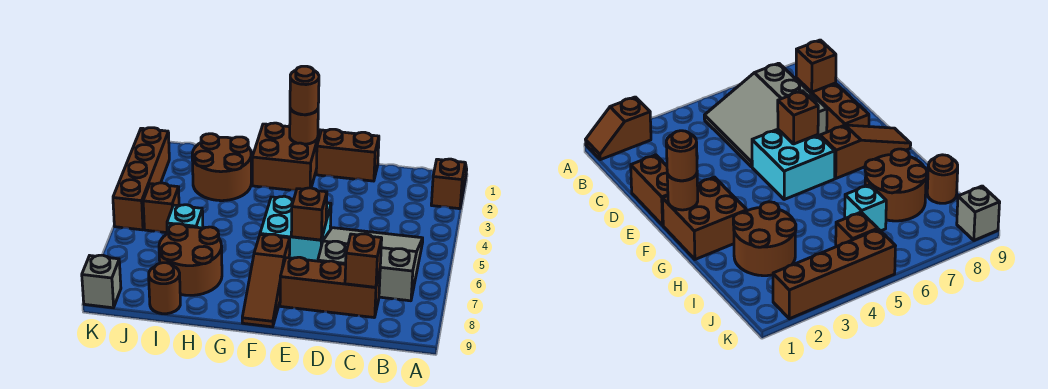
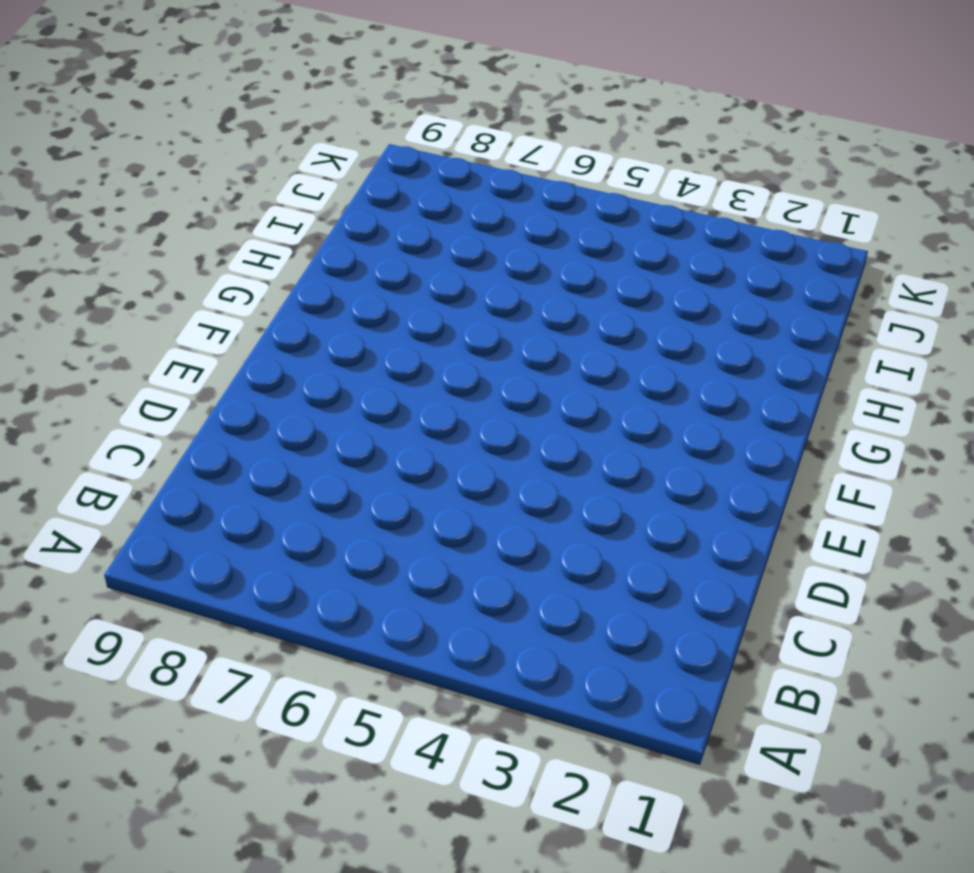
none -> brown slope A1:A2 level 1 top 2
none -> grey slope B5:D7 level 1 top 7
none -> brown brick C8:E8 level 1

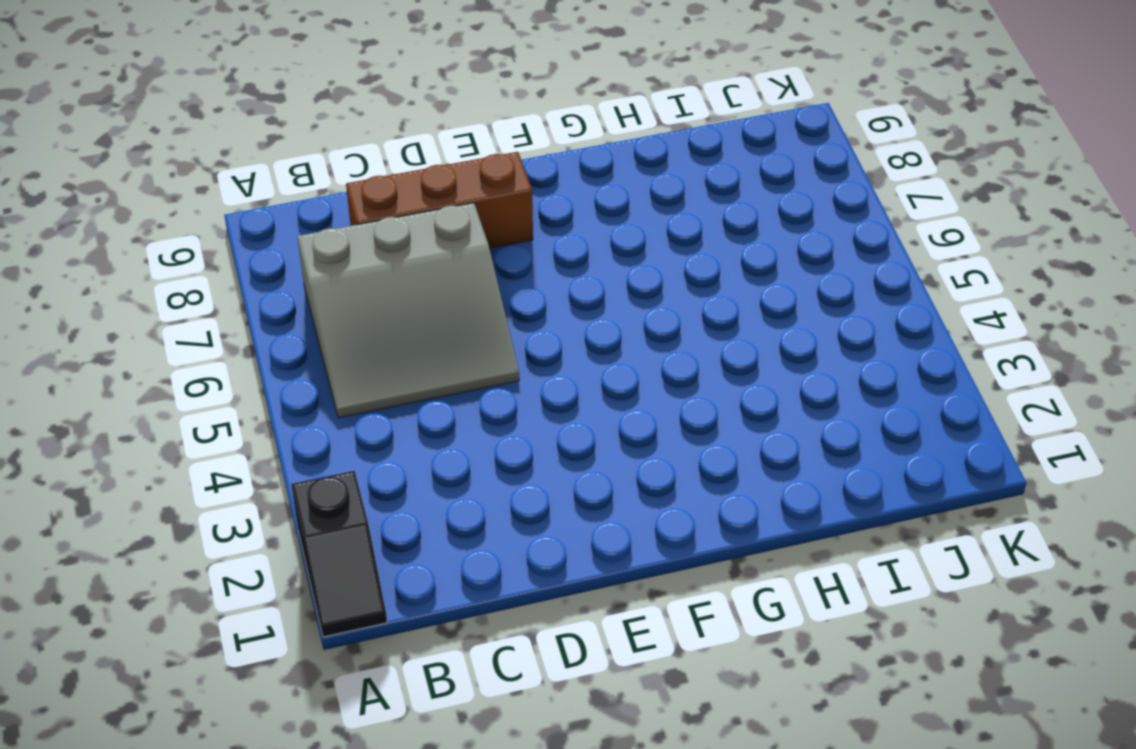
black slope A1:A2 level 1 top 2 -> brown slope A1:A2 level 1 top 2
none -> brown brick D1:E1 level 1
none -> cyan brick E5:F6 level 1
none -> brown brick F1:G2 level 1

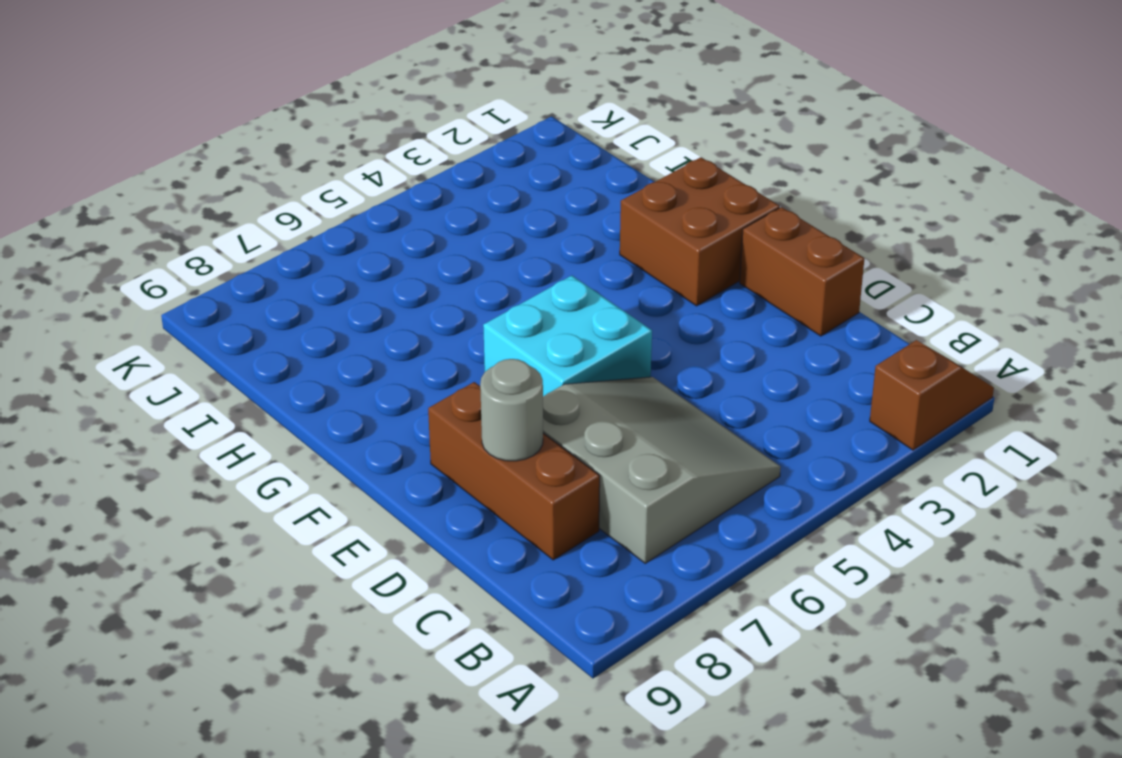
grey round brick D8 level 2 -> none
none -> brown slope F7:F9 level 1 top 7
none -> brown round brick H2:I3 level 1
none -> brown round brick H7:I8 level 1

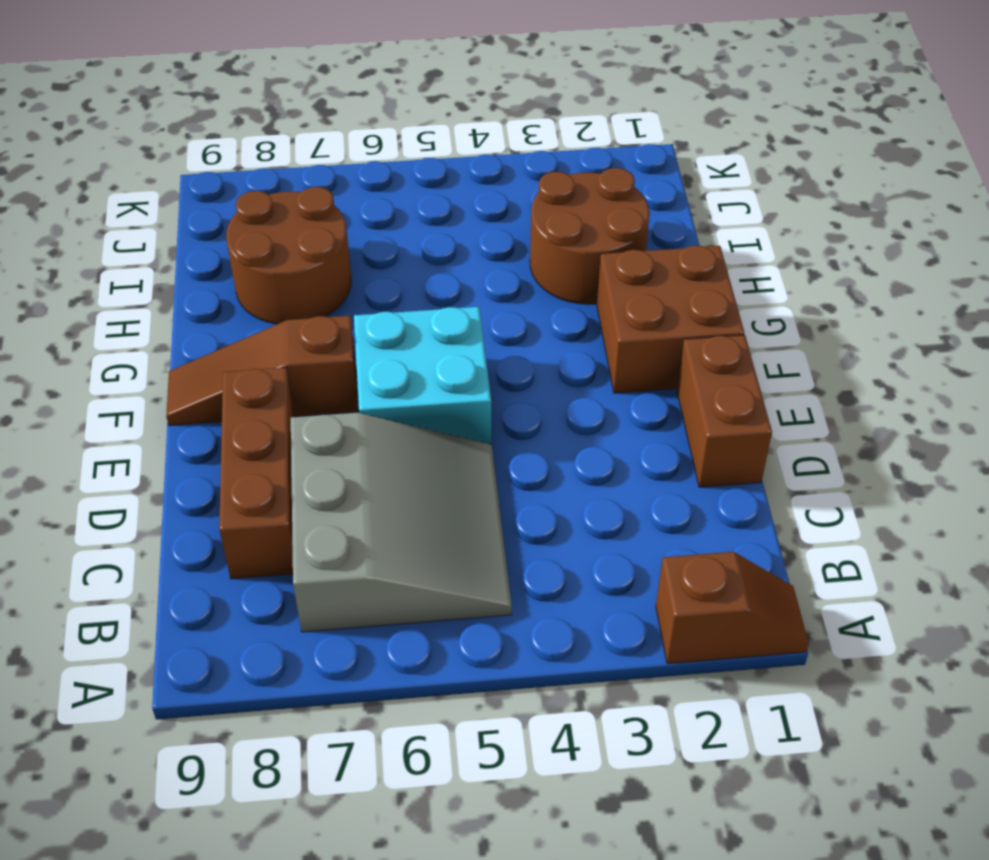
none -> cyan brick I6 level 1
none -> brown round brick I9 level 1
none -> brown brick J5 level 1

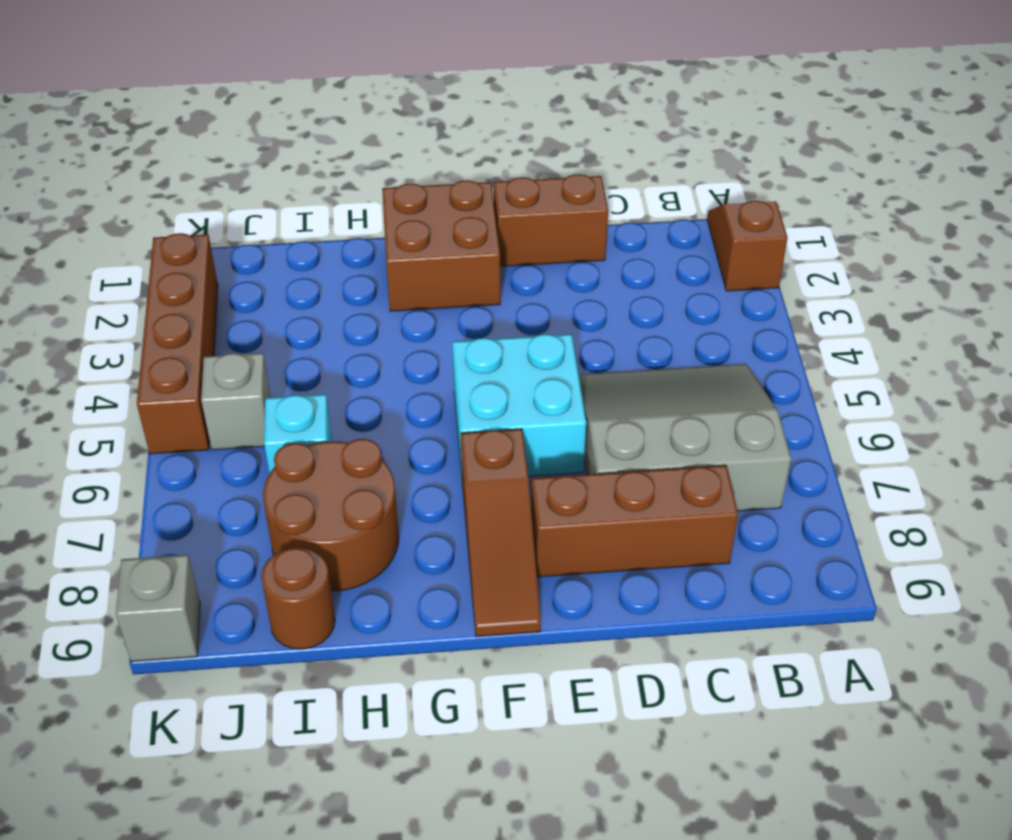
grey brick J5 level 1 -> brown brick J5 level 1
none -> brown round brick H2:I3 level 1
none -> brown brick C8 level 2
none -> brown brick E6 level 2

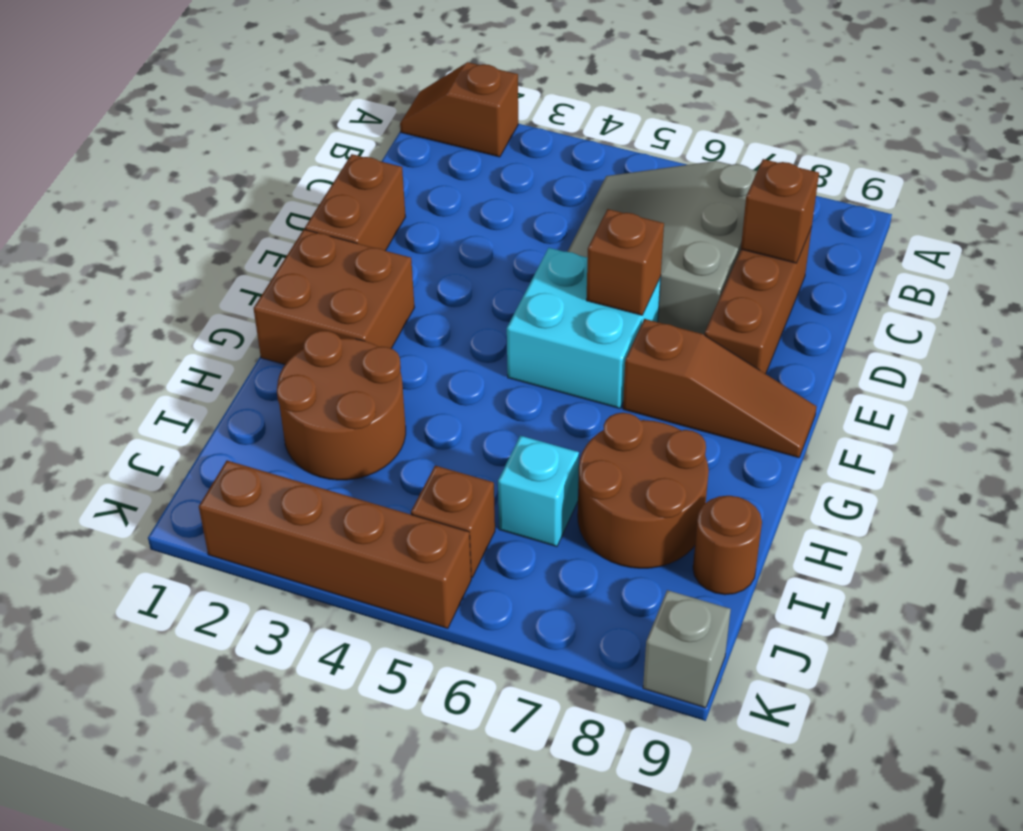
none -> brown round brick F1 level 2
none -> brown round brick F1 level 3

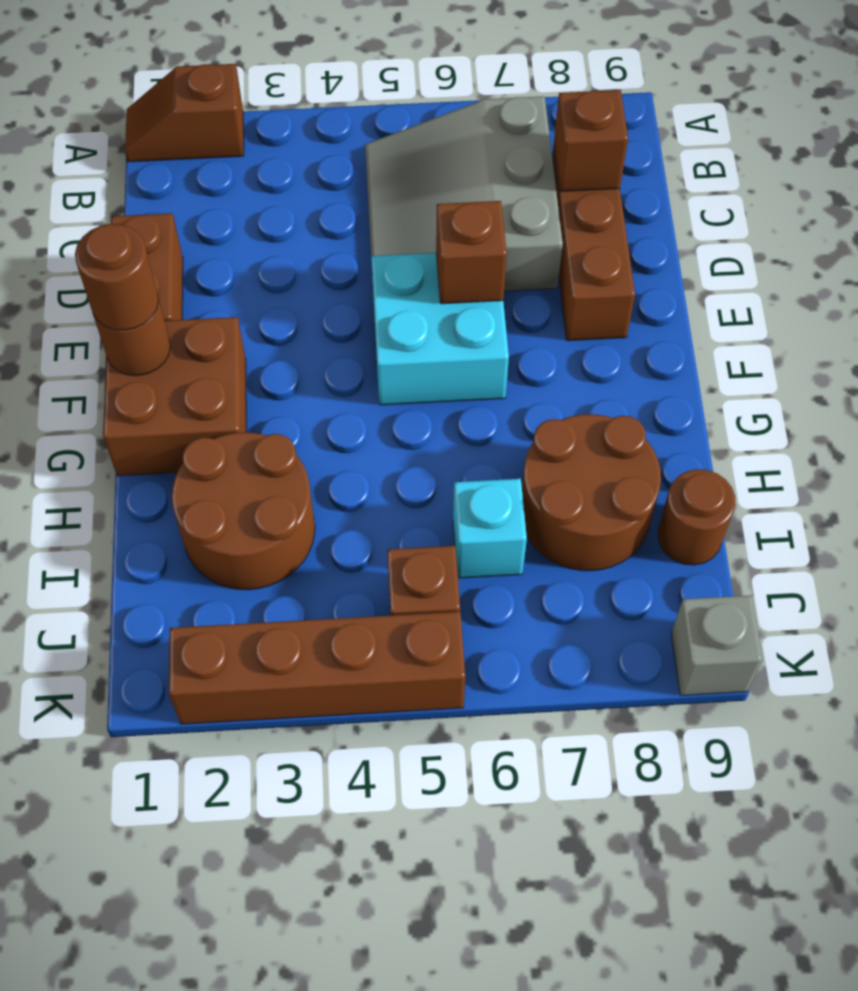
none -> brown slope F7:F9 level 1 top 7

